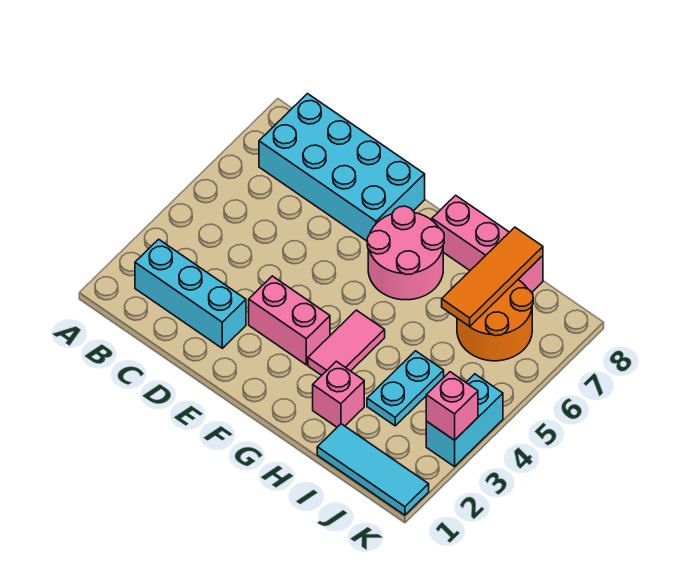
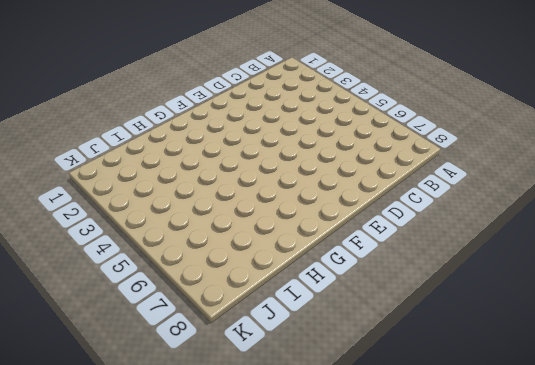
none -> cyan brick B2:D2 level 1
none -> cyan brick B7:E8 level 1
none -> pink brick E3:F3 level 1

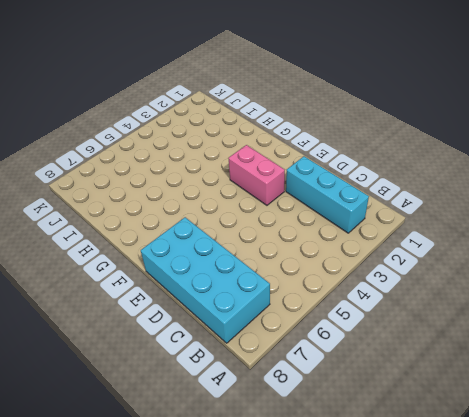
none -> pink round brick F6:G7 level 1
none -> pink tile G3:G4 level 1
none -> pink brick G8:I8 level 1

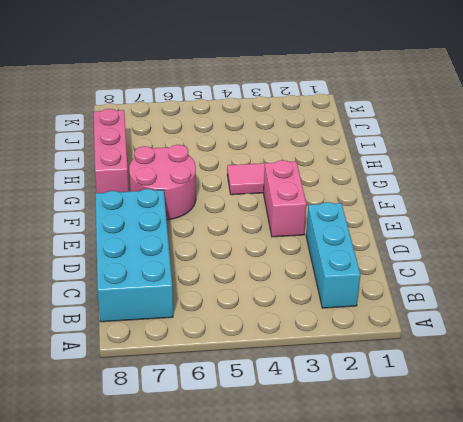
none -> pink brick H2 level 1
none -> cyan tile I1:K1 level 1
none -> cyan plate I3:I4 level 1

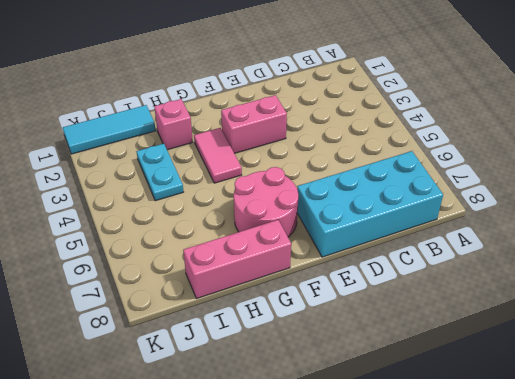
none -> cyan brick B2:D2 level 1
none -> orange round brick I6:J7 level 1
none -> cyan brick K3:K4 level 1

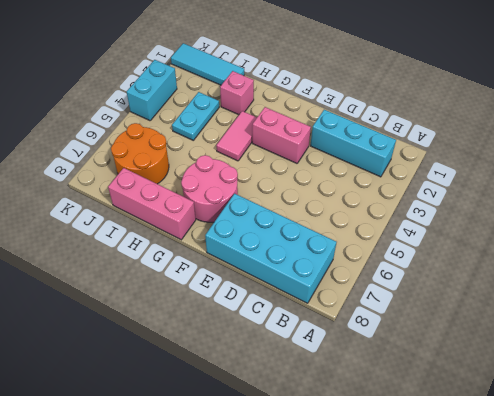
none -> orange tile I6:I8 level 2
none -> pink brick K3 level 2

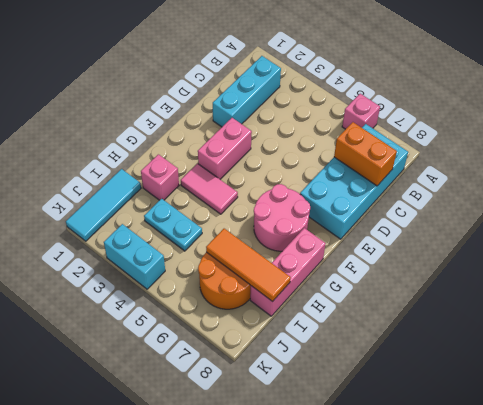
pink brick A6 level 1 -> pink brick K3 level 2
orange brick C7:C8 level 2 -> none

